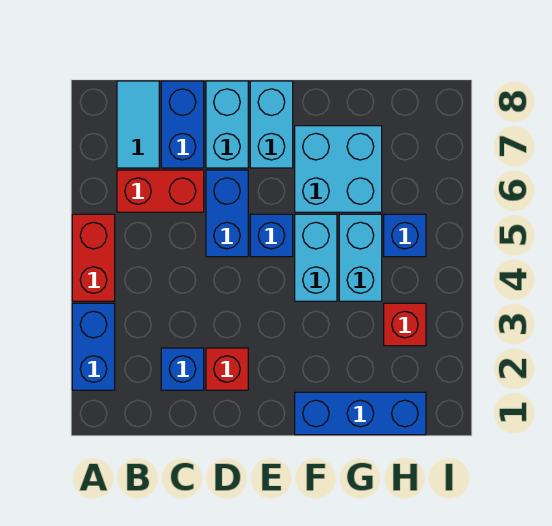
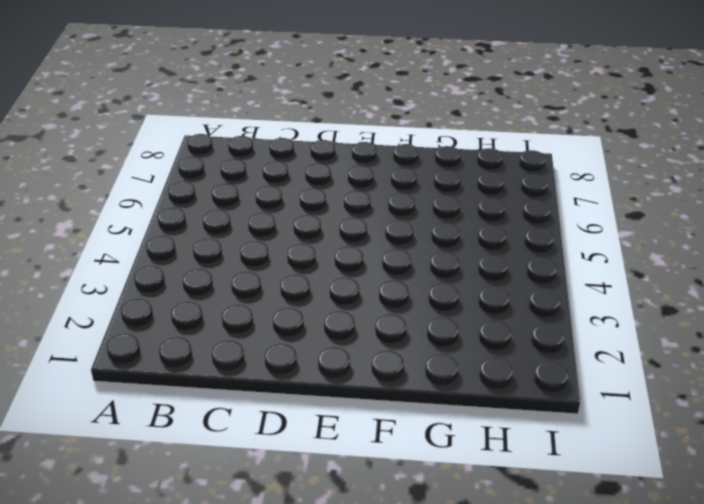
none -> blue brick A2:A3 level 1
none -> red brick A4:A5 level 1
none -> red brick B6:C6 level 1

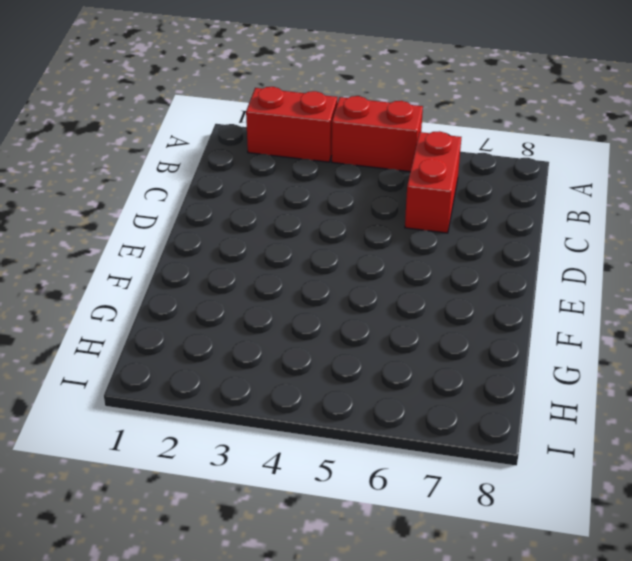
red brick A2:A3 level 1 -> blue brick A2:A3 level 1
none -> cyan tile B7:B8 level 1
none -> blue brick C2 level 1
none -> blue brick C7:C8 level 1

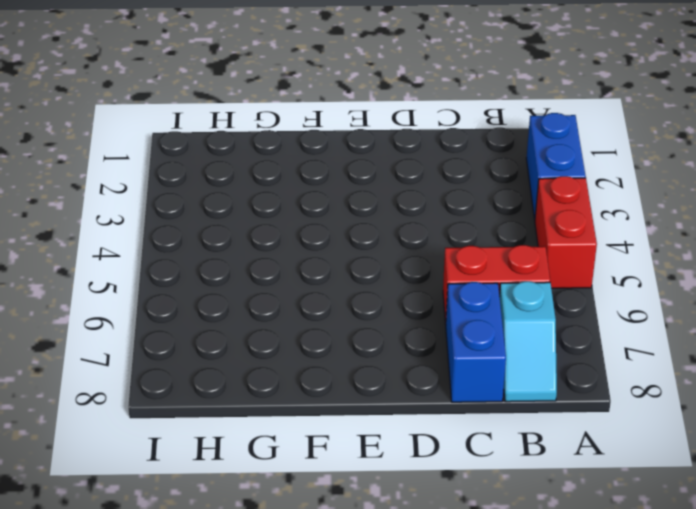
cyan slope B7:B8 level 1 top 7 -> cyan tile B7:B8 level 1
none -> blue brick C2 level 1
none -> red brick D2 level 1
none -> blue brick D5:D6 level 1

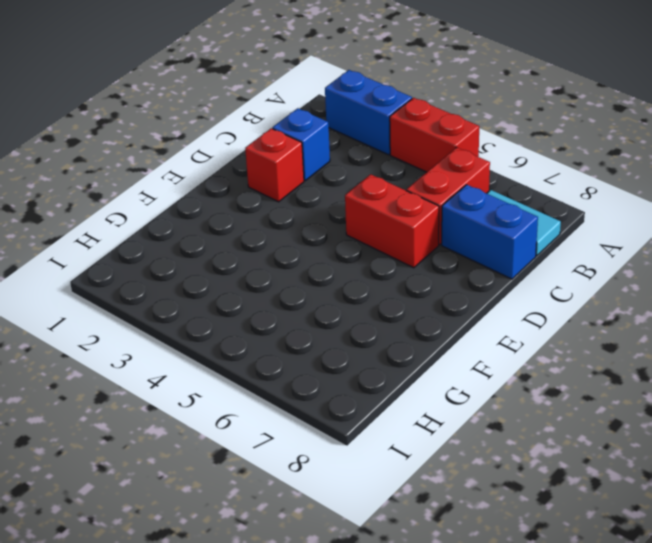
red brick D5:D6 level 1 -> blue brick D5:D6 level 1
none -> cyan brick D7:D8 level 1
none -> blue brick E5 level 1
none -> cyan brick E7:E8 level 1

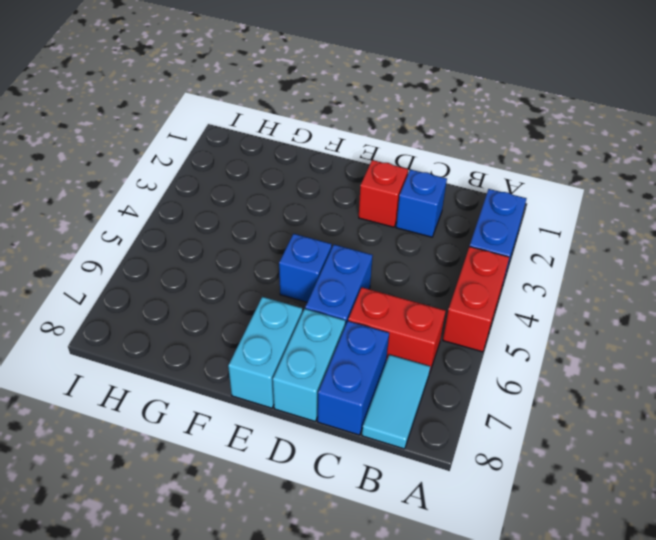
none -> blue brick F1:H1 level 1
none -> cyan brick F4:F5 level 1
none -> cyan brick F6:G7 level 1

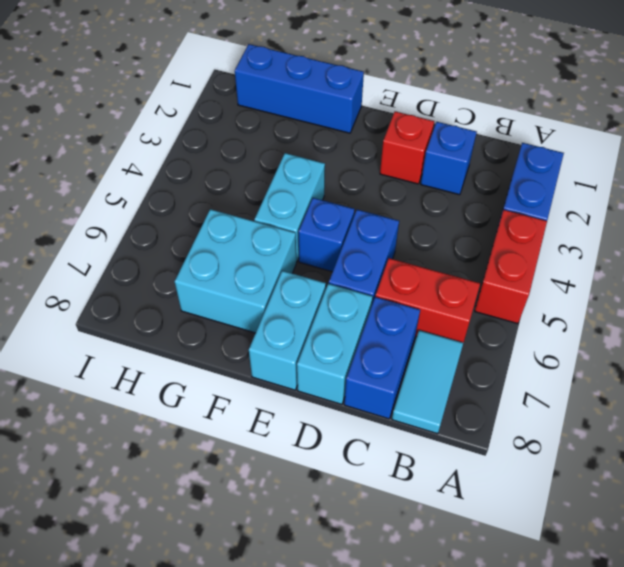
none -> cyan brick G4:G5 level 1
none -> red brick H3 level 1
none -> blue brick H5 level 1

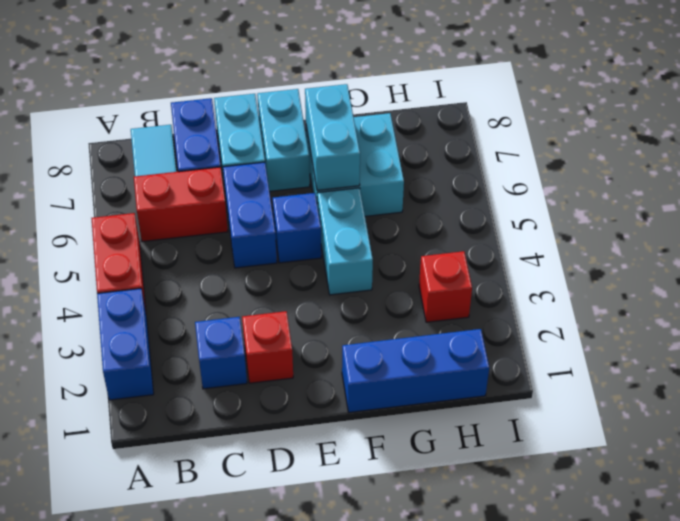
cyan brick F6:F7 level 2 -> cyan brick G4:G5 level 1
none -> blue brick H5 level 1

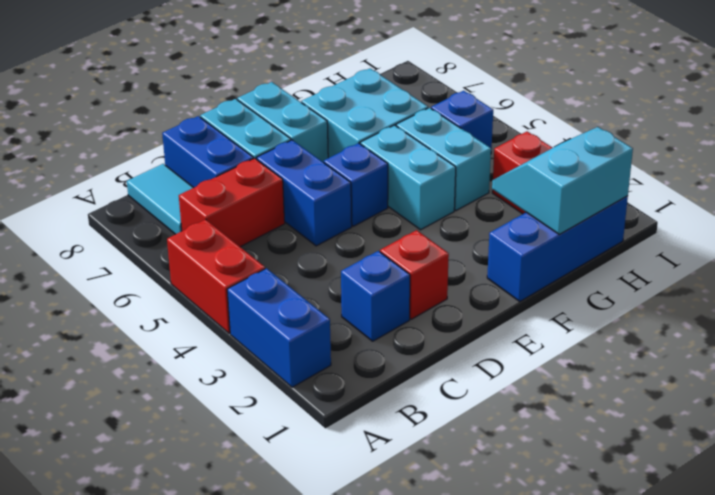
cyan slope G1:H2 level 2 top 1 -> none

